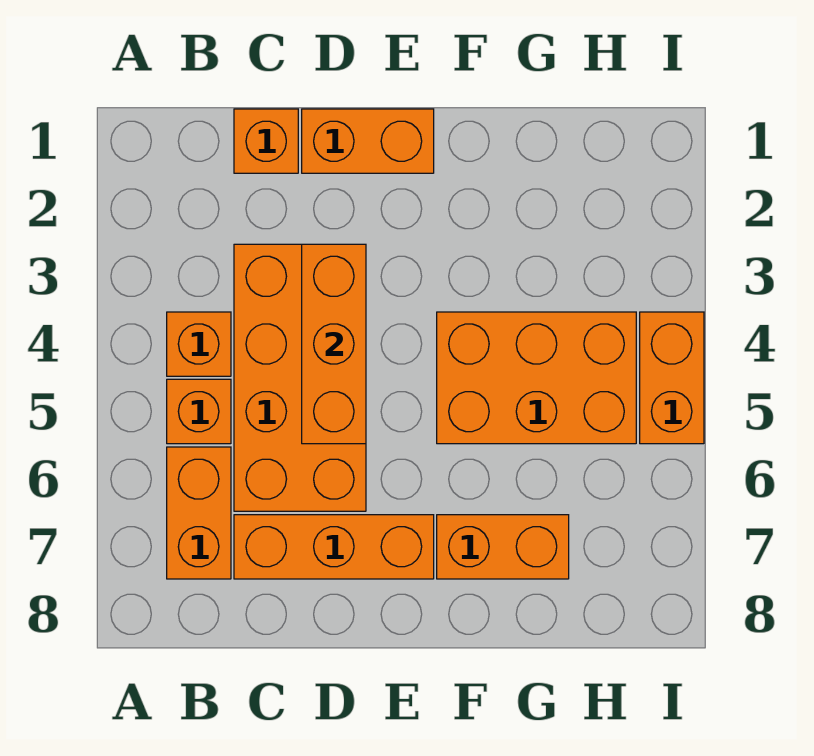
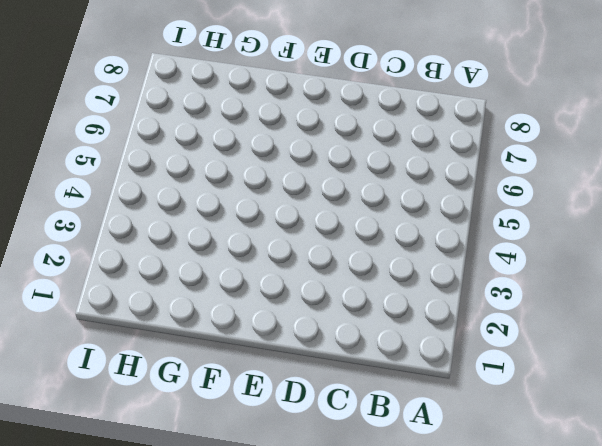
none -> orange brick B4 level 1
none -> orange brick B5 level 1

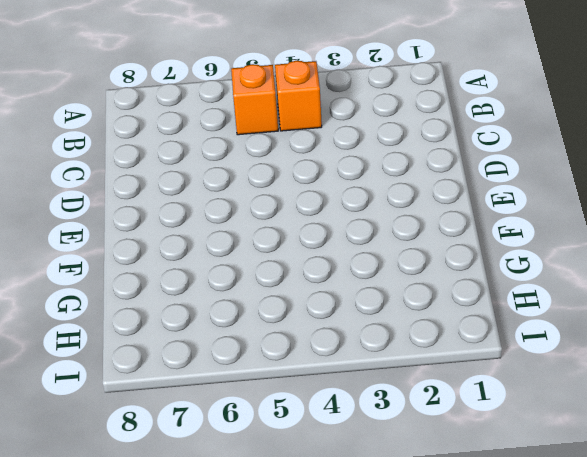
none -> orange brick B6:B7 level 1
none -> orange brick C1 level 1

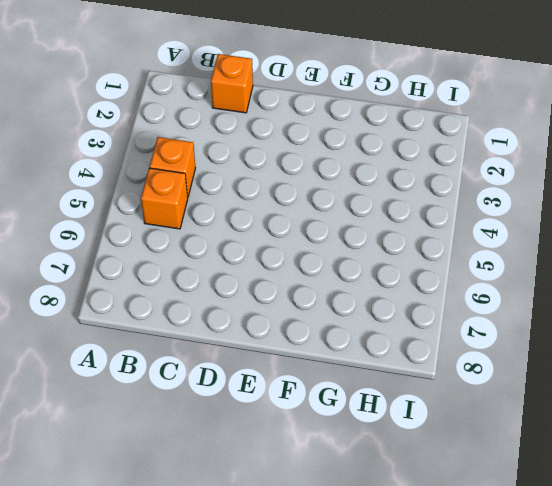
none -> orange brick B6:B7 level 1
none -> orange brick C3:D6 level 1

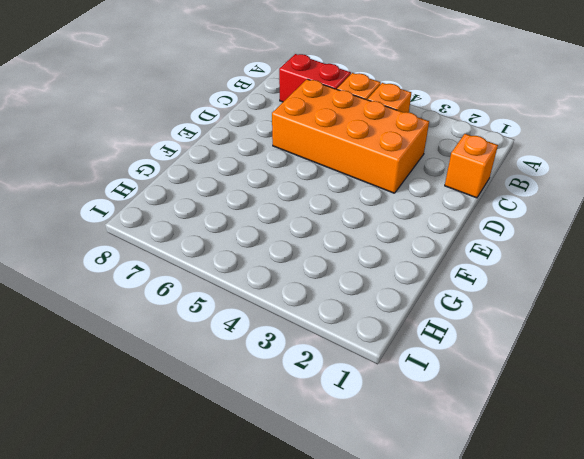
red brick B6:B7 level 1 -> orange brick B6:B7 level 1
none -> orange brick C7:E7 level 1
none -> orange brick D1:E1 level 1

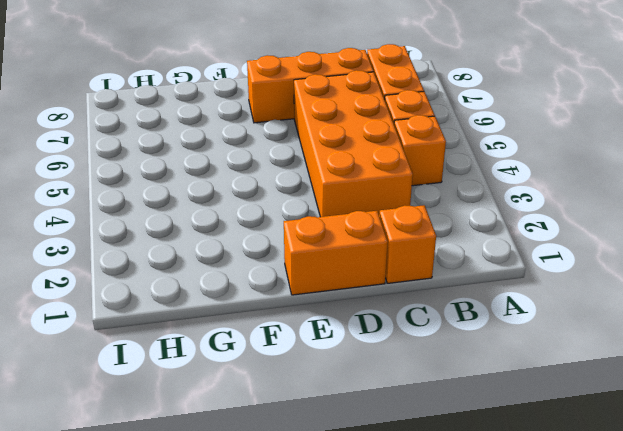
none -> orange brick F4:H5 level 1
none -> orange brick F7:G7 level 1

